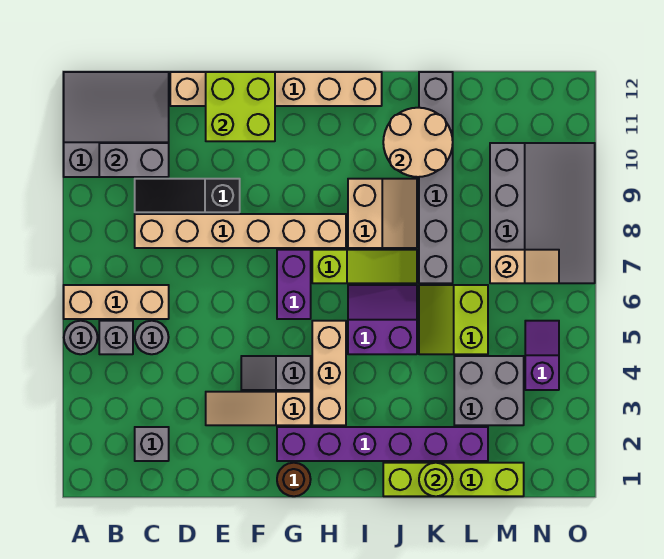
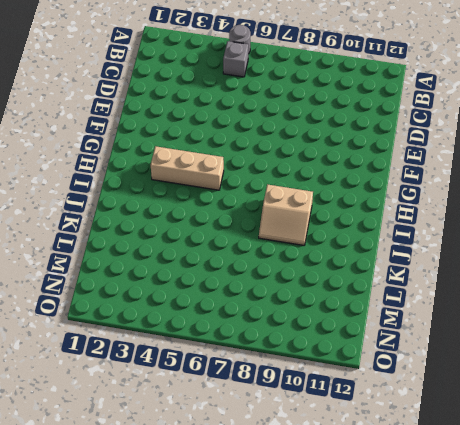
none -> tan brick A6:C6 level 1
none -> grey slope A10:C12 level 1 top 10
none -> grey brick C2 level 1

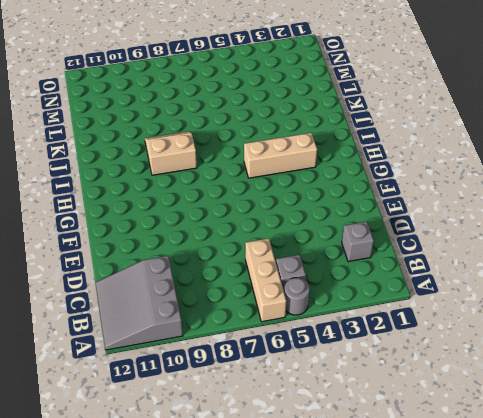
none -> grey round brick C5 level 1
none -> tan brick C8:H8 level 1
none -> black slope C9:E9 level 1 top E

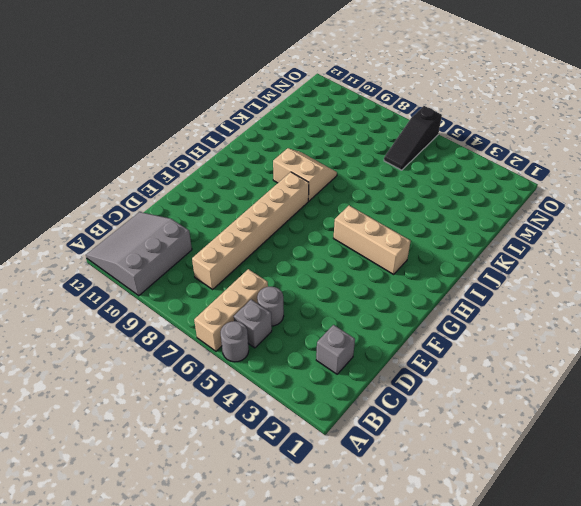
black slope M6:O6 level 1 top O -> black slope C9:E9 level 1 top E
none -> tan brick D12:I12 level 1
none -> tan slope E3:G3 level 1 top G
none -> grey slope F4:G4 level 1 top G

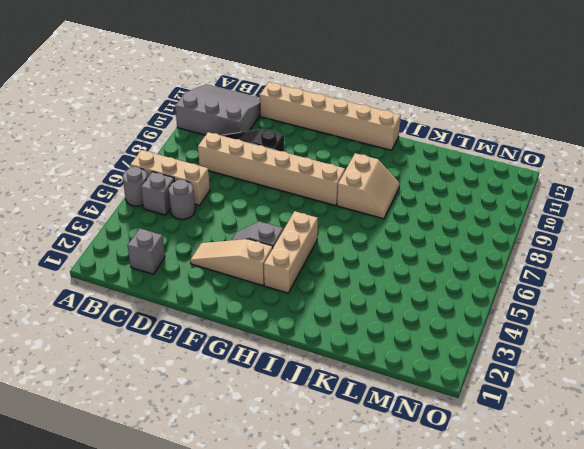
none -> brown round brick G1 level 1
none -> purple brick G2:L2 level 1
none -> purple brick G6:G7 level 1

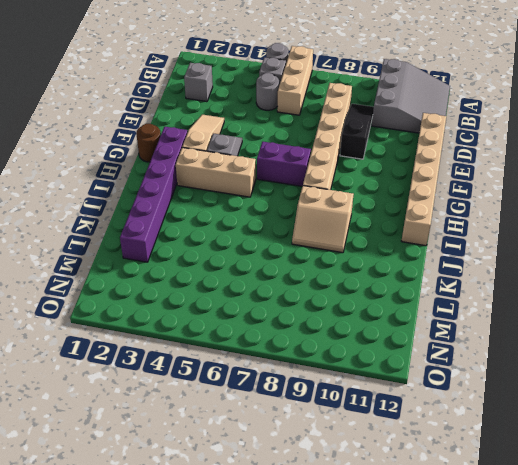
none -> lime slope H7:J7 level 1 top H
none -> purple slope I5:J6 level 1 top 5
none -> lime brick J1:M1 level 1

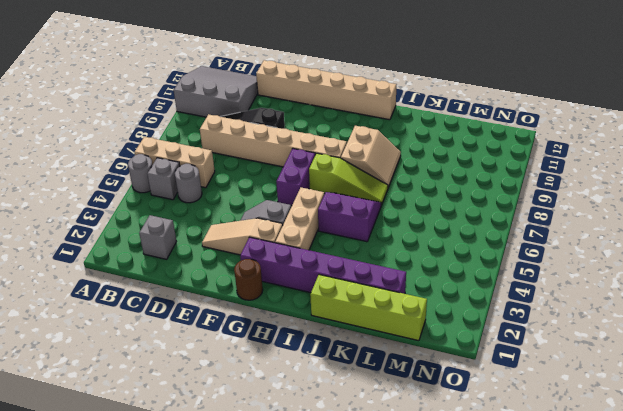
none -> lime slope K5:L6 level 1 top L
none -> grey brick K7:K12 level 1
none -> grey brick L3:M4 level 1

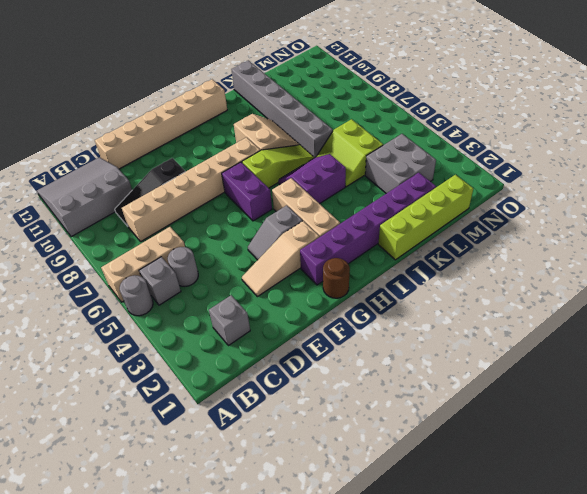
none -> grey slope M7:O10 level 1 top M
none -> purple slope N4:N5 level 1 top 4
none -> grey brick B10:C10 level 2

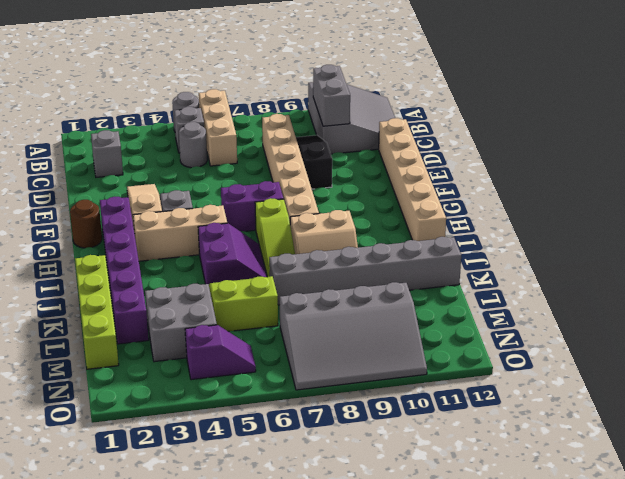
none -> lime brick E11:F12 level 2
none -> tan round brick J10:K11 level 2
none -> lime round brick K1 level 2

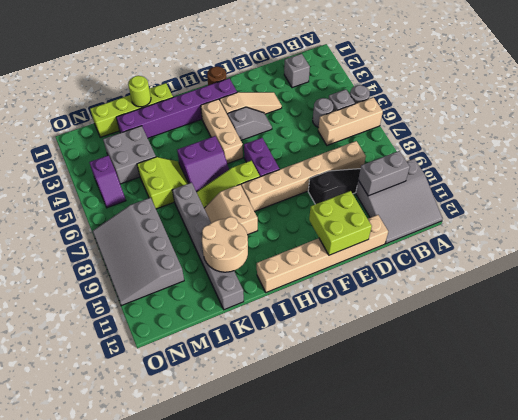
none -> tan slope M7:N7 level 2 top M

